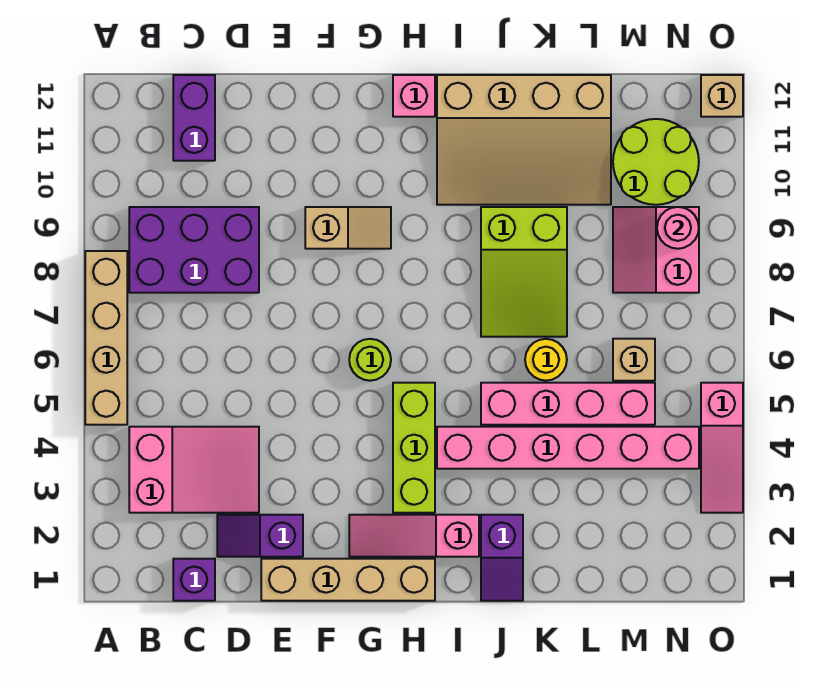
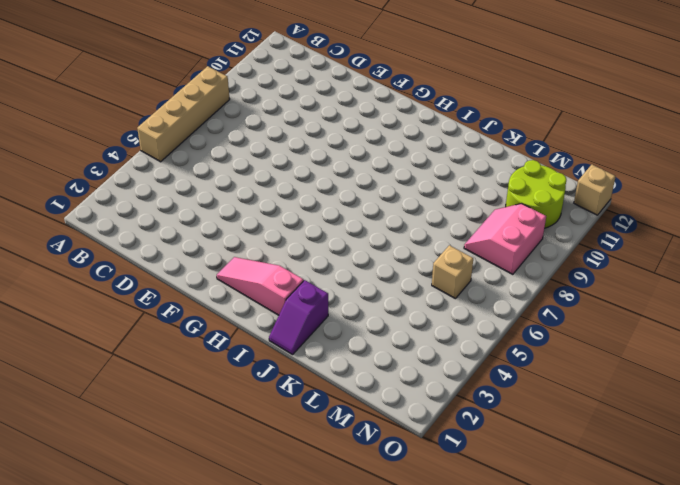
none -> pink slope B3:D4 level 1 top B
none -> purple brick B8:D9 level 1
none -> purple brick C1 level 1

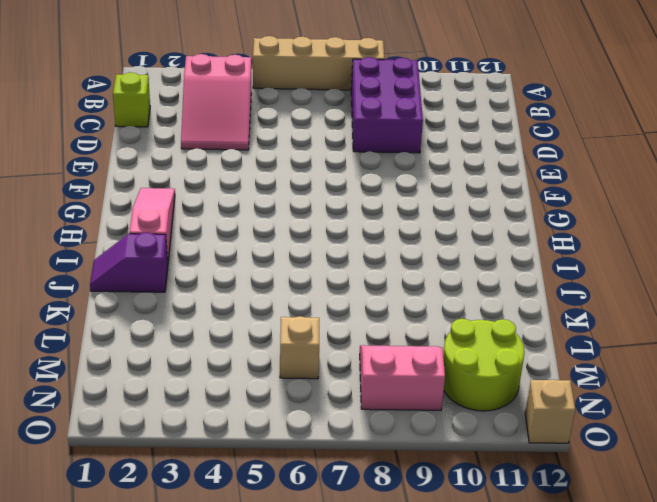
lime brick C1 level 1 -> purple brick C1 level 1
none -> purple brick C11:C12 level 1
none -> purple slope D2:E2 level 1 top E
none -> tan brick E1:H1 level 1

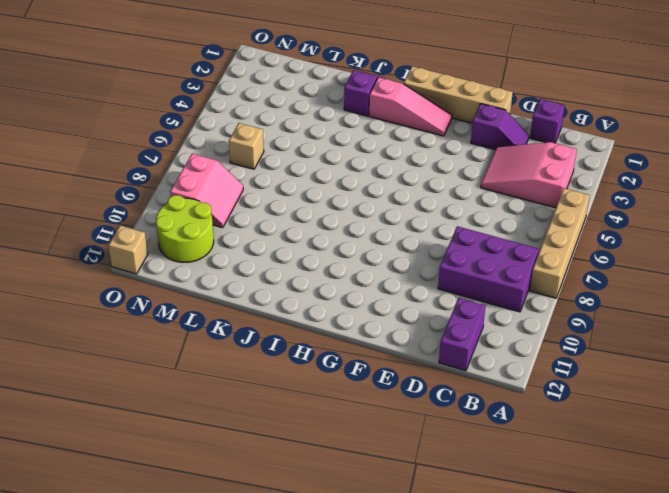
none -> tan slope F9:G9 level 1 top F
none -> lime round brick G6 level 1
none -> lime brick H3:H5 level 1

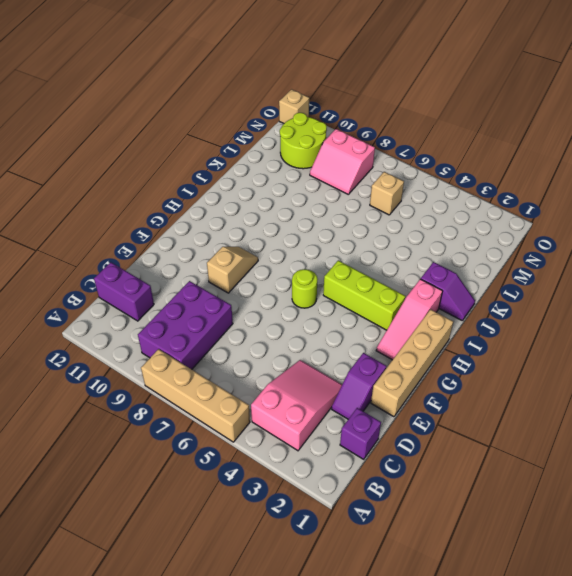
none -> pink brick H12 level 1
none -> pink brick I4:N4 level 1
none -> tan slope I10:L12 level 1 top 12

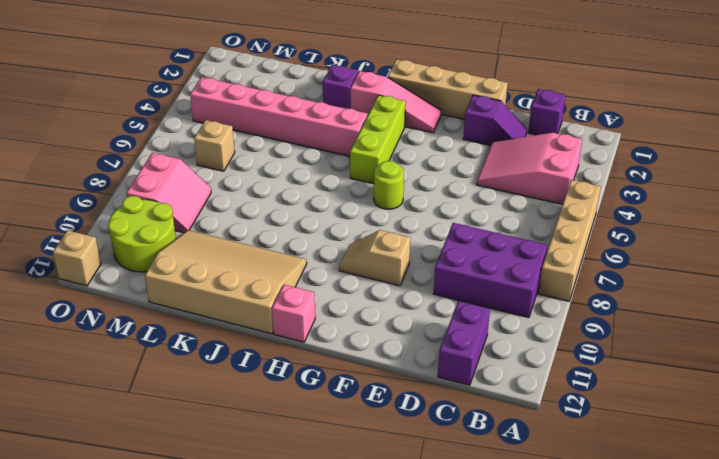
none -> pink brick J5:M5 level 1
none -> lime slope J7:K9 level 1 top 9
none -> yellow round brick K6 level 1

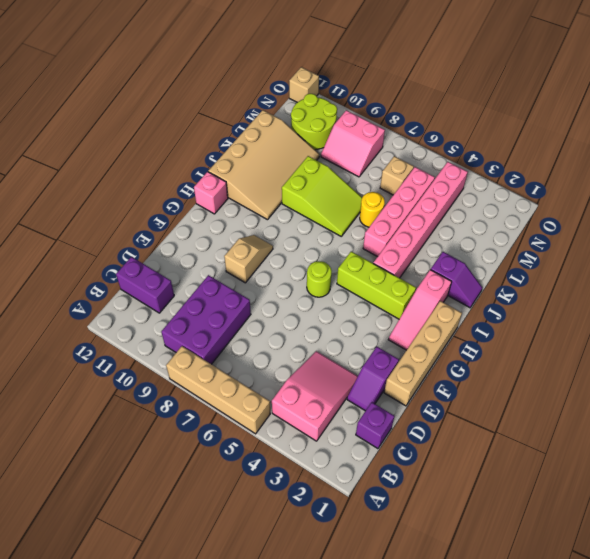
none -> pink slope O3:O5 level 1 top 5
none -> pink round brick N9 level 2

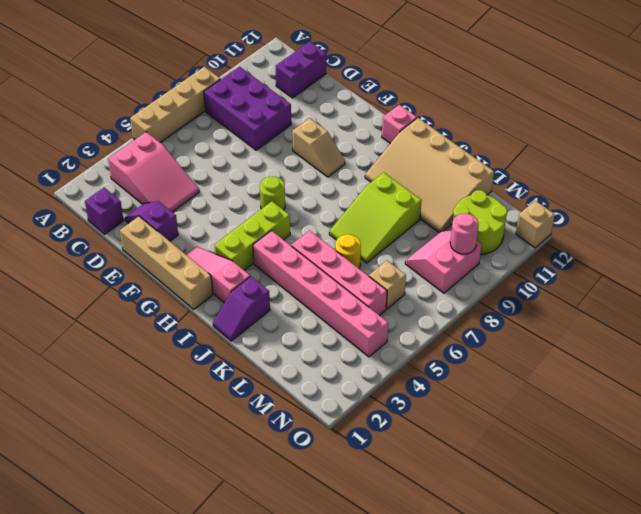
none -> pink slope O3:O5 level 1 top 5

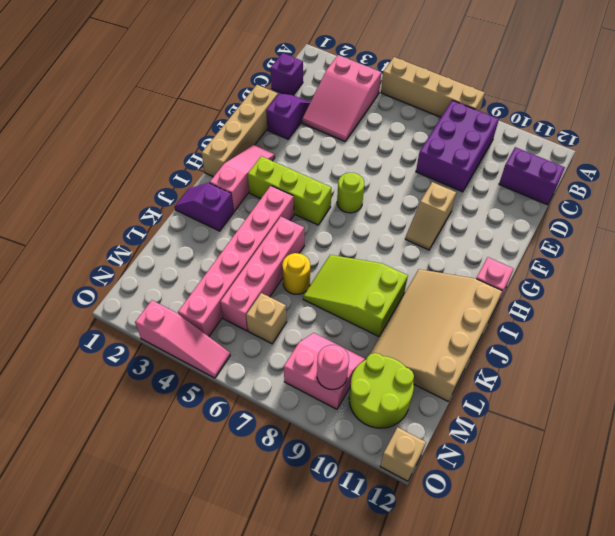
pink slope O3:O5 level 1 top 3 -> pink slope O3:O5 level 1 top 5

